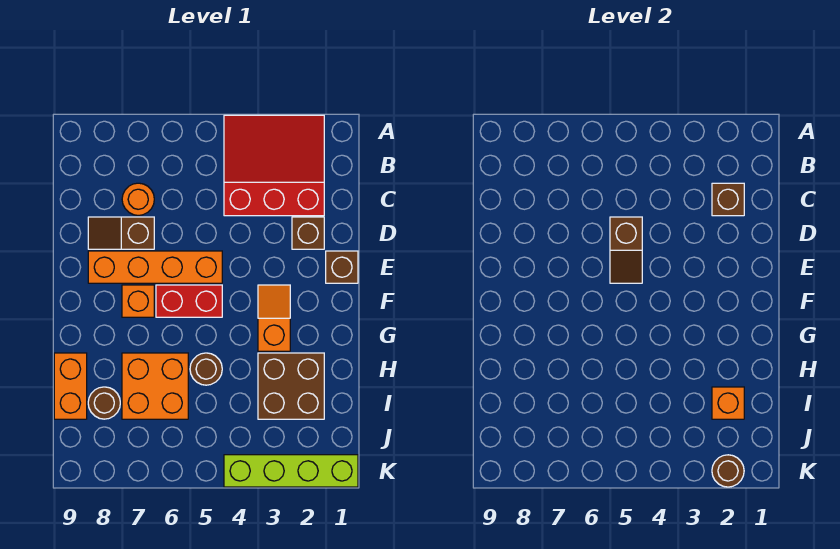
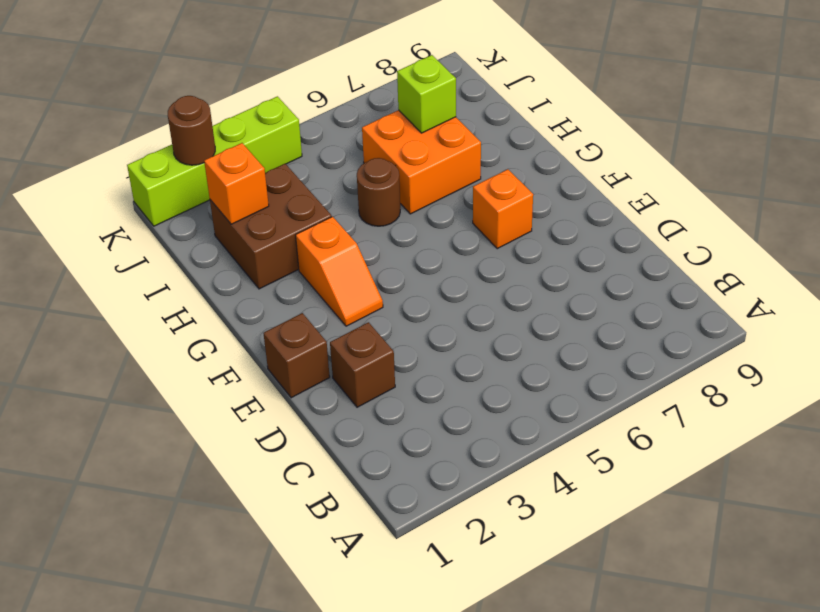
lime brick I7 level 2 -> none
none -> red slope A2:C4 level 1 top C
none -> orange round brick C7 level 1
none -> brown slope D7:D8 level 1 top 7

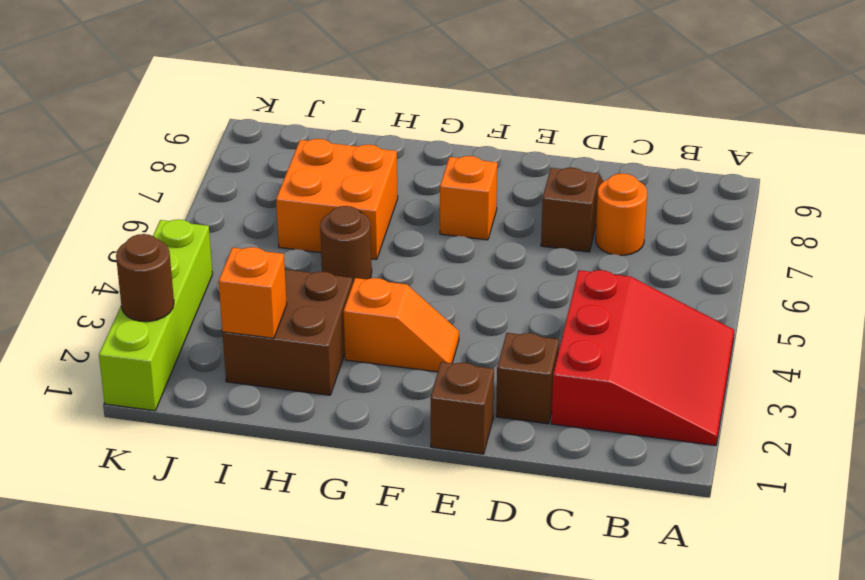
none -> orange brick E5:E8 level 1
none -> red brick F5:F6 level 1
none -> orange brick H9:I9 level 1

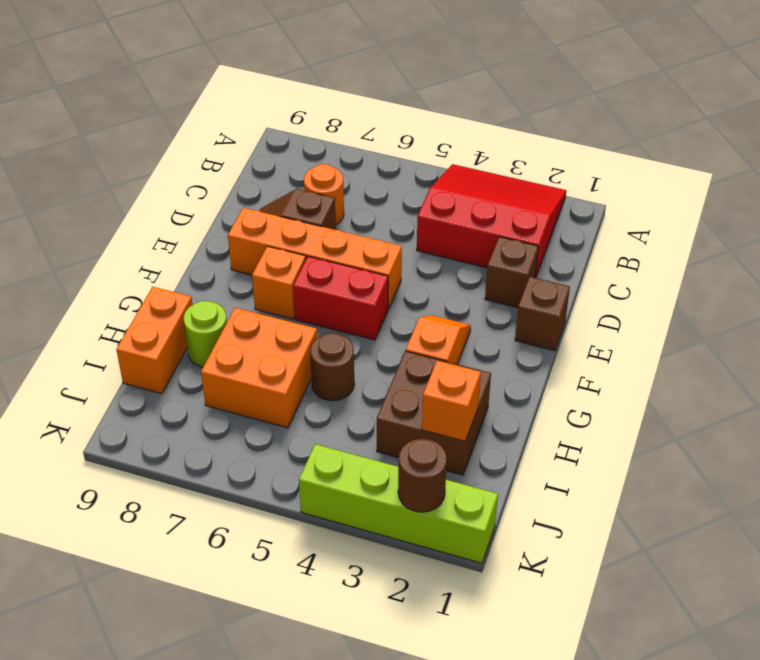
lime round brick H8 level 1 -> none
none -> brown round brick I8 level 1
none -> brown brick C2 level 2
none -> brown slope D5:E5 level 2 top D

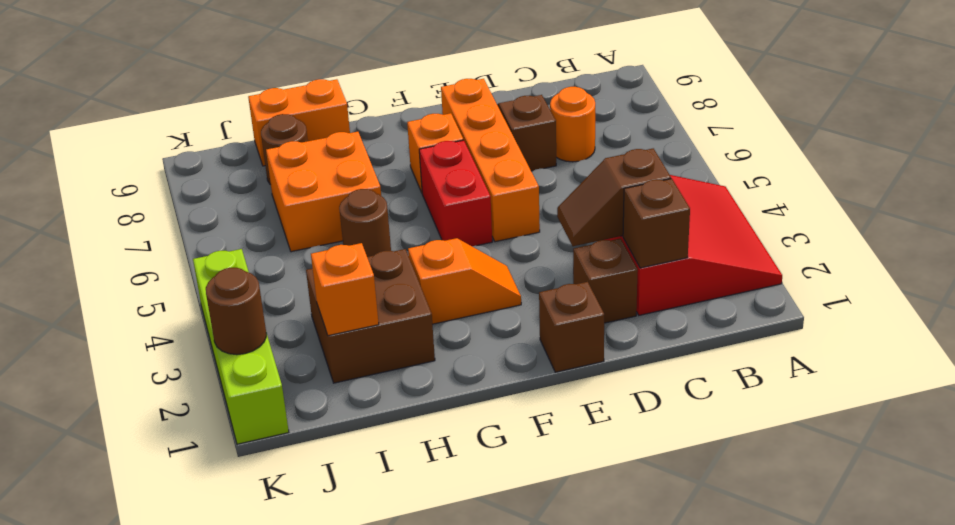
brown slope C3:D3 level 2 top C -> brown slope D5:E5 level 2 top D

